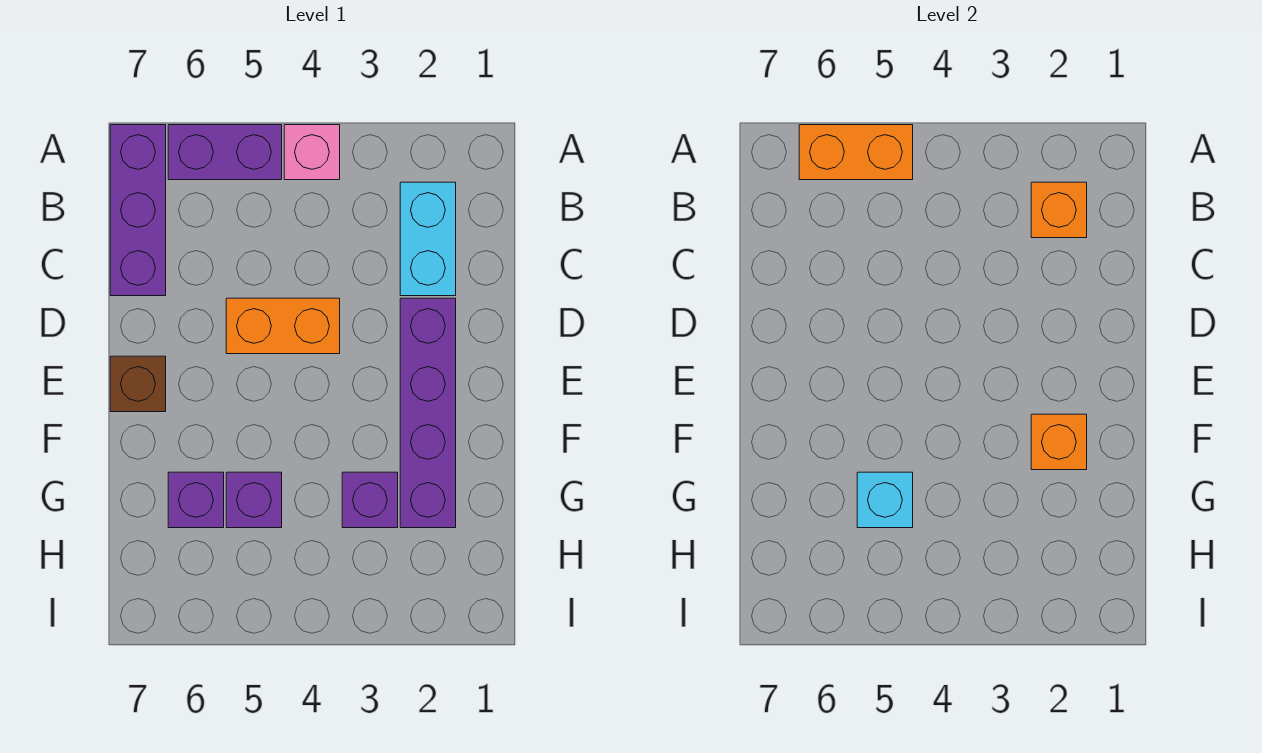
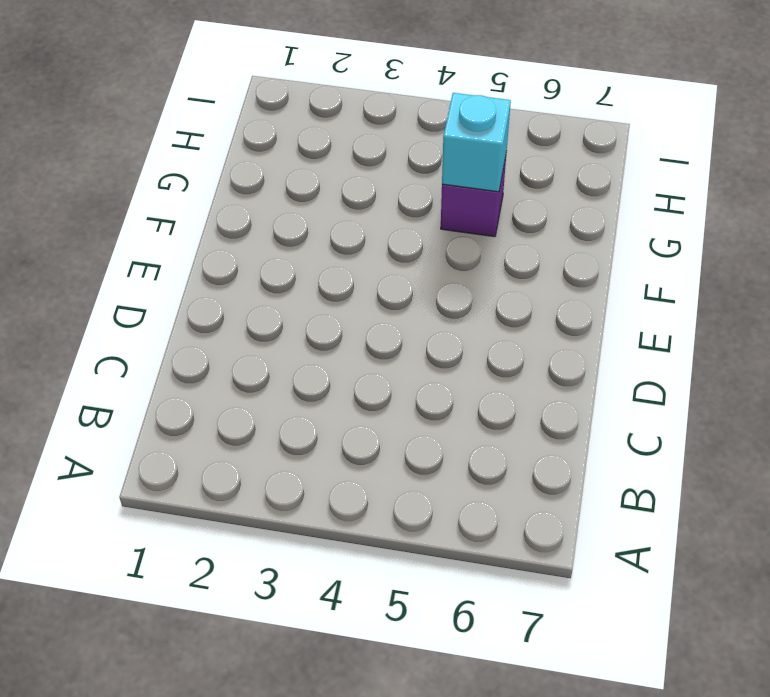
none -> pink brick A4 level 1
none -> purple brick A5:A6 level 1
none -> purple brick A7:C7 level 1

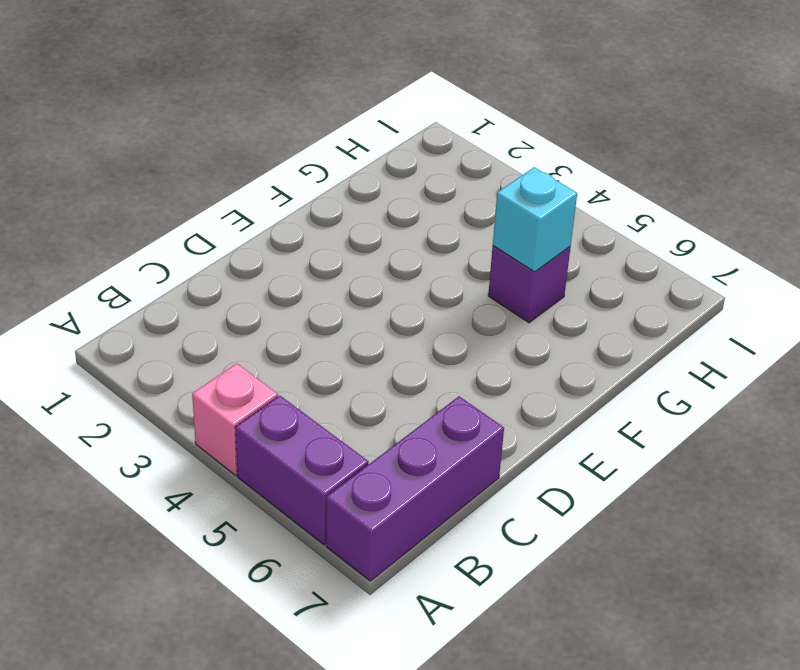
none -> cyan brick B2:C2 level 1
none -> purple brick D2:G2 level 1
none -> orange brick D4:D5 level 1

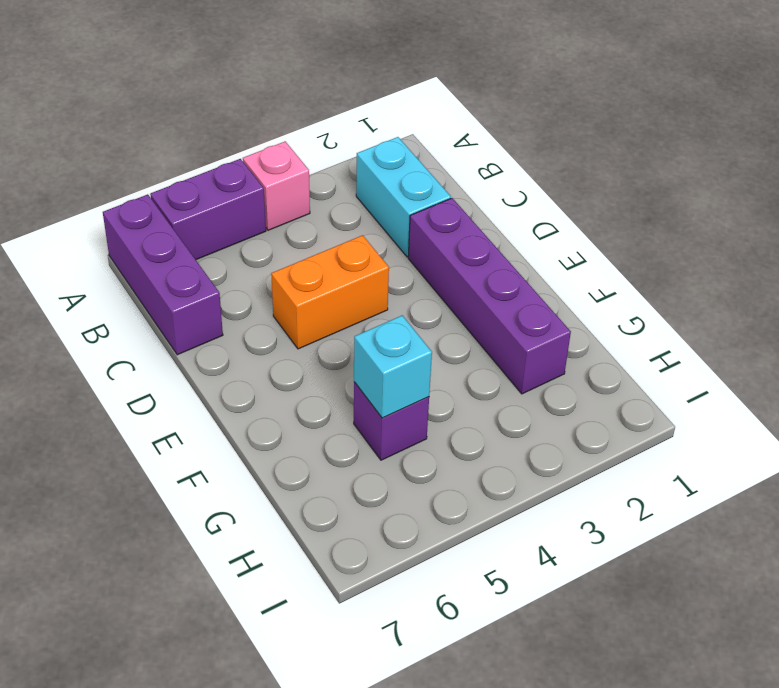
none -> brown brick E7 level 1
none -> purple brick G3 level 1
none -> purple brick G6 level 1

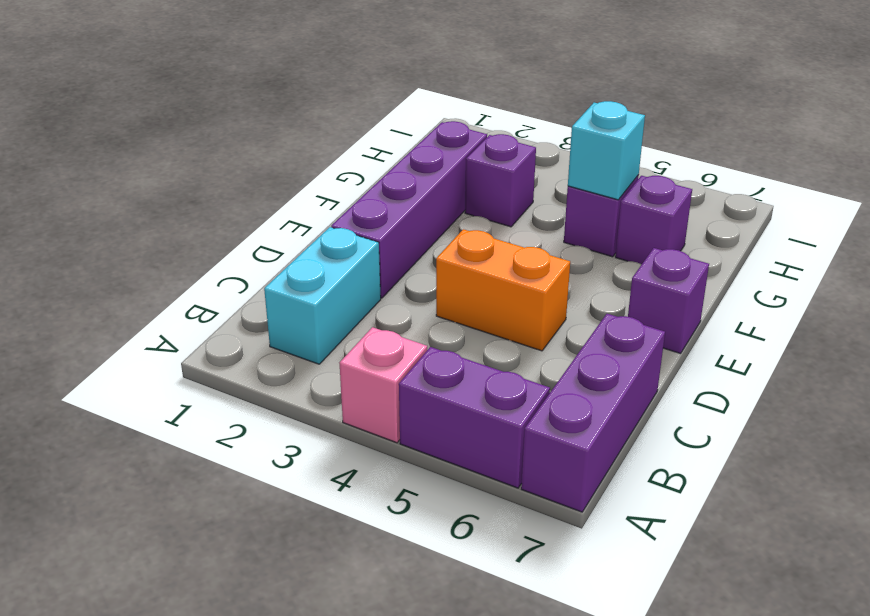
purple brick E7 level 1 -> brown brick E7 level 1
none -> orange brick A5:A6 level 2
none -> orange brick B2 level 2
none -> orange brick F2 level 2

